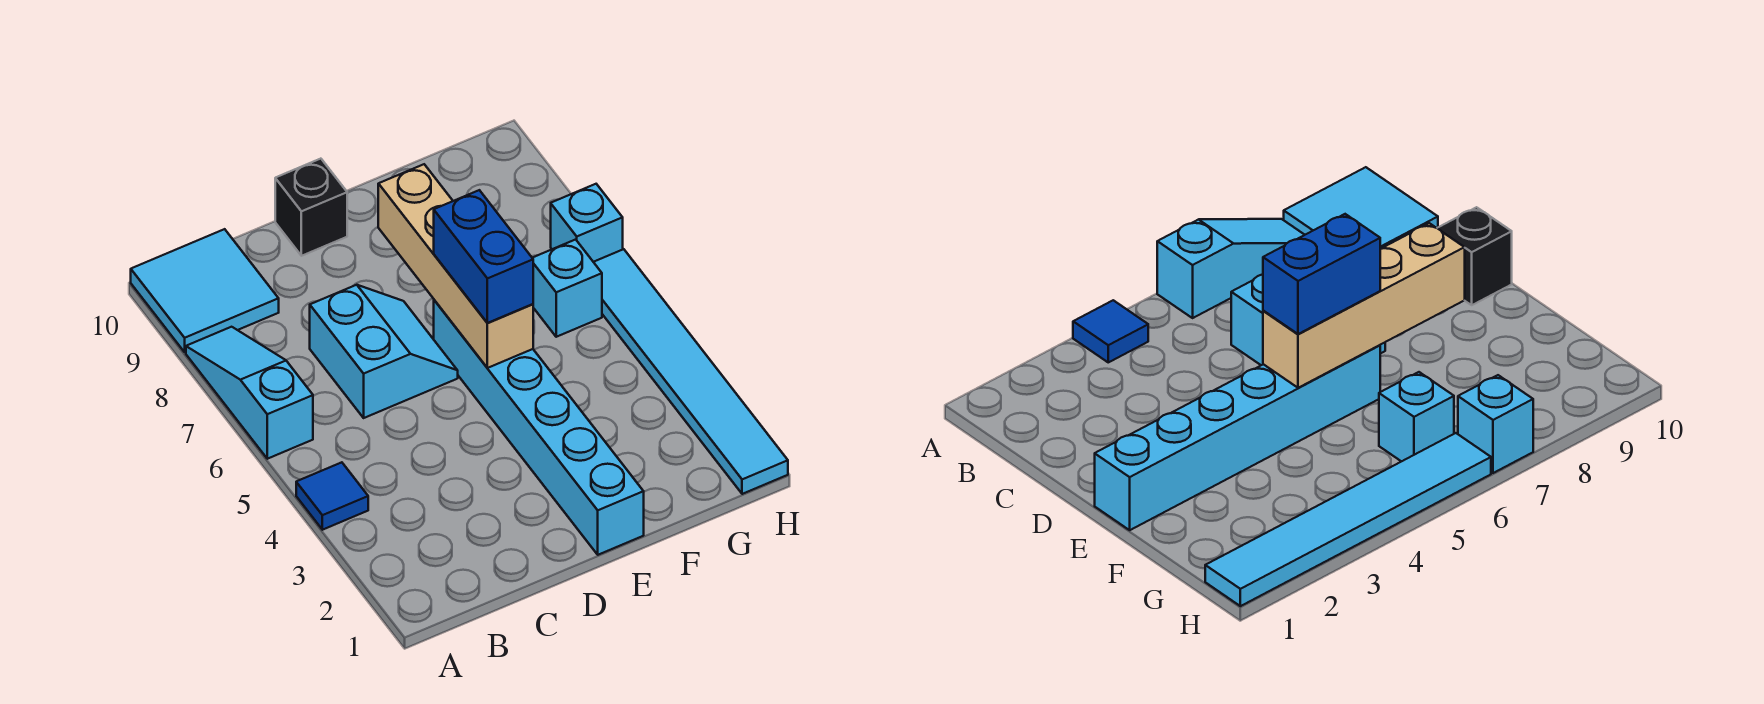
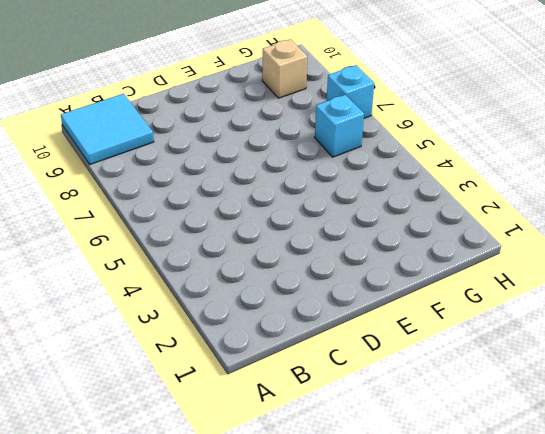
tan brick G9 level 1 -> none
none -> blue tile A4 level 1
none -> cyan slope A6:A8 level 1 top 6

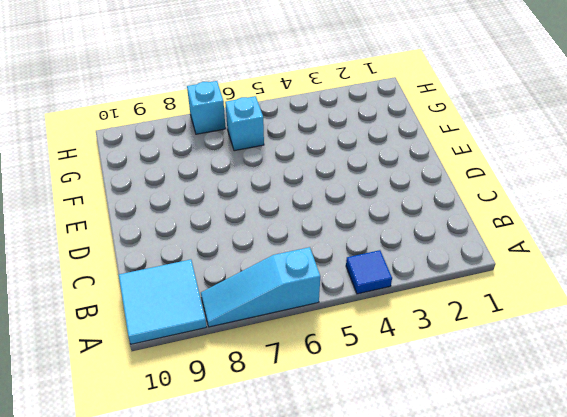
none -> cyan slope C6:D7 level 1 top C
none -> black brick D10 level 1

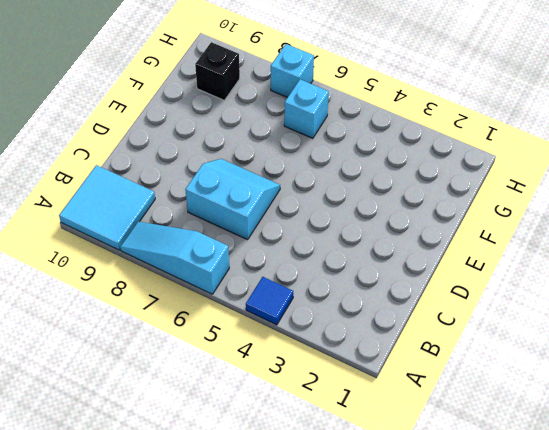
black brick G9 level 1 -> black brick D10 level 1
none -> cyan brick E1:E6 level 1
none -> cyan tile H1:H6 level 1

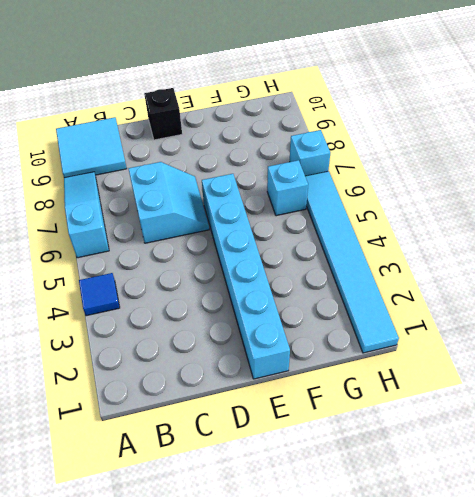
none -> tan brick E5:E8 level 2
none -> blue brick E5:E6 level 3

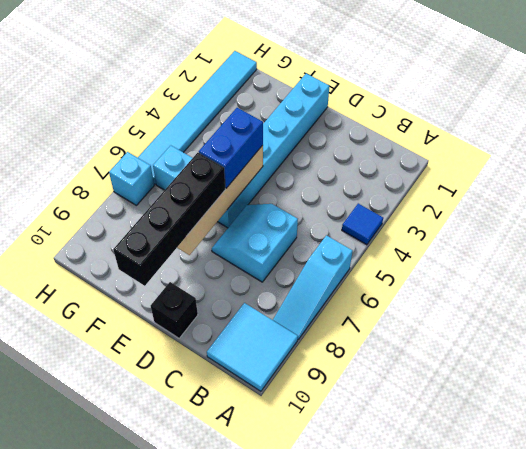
black brick E7:E10 level 3 -> none

